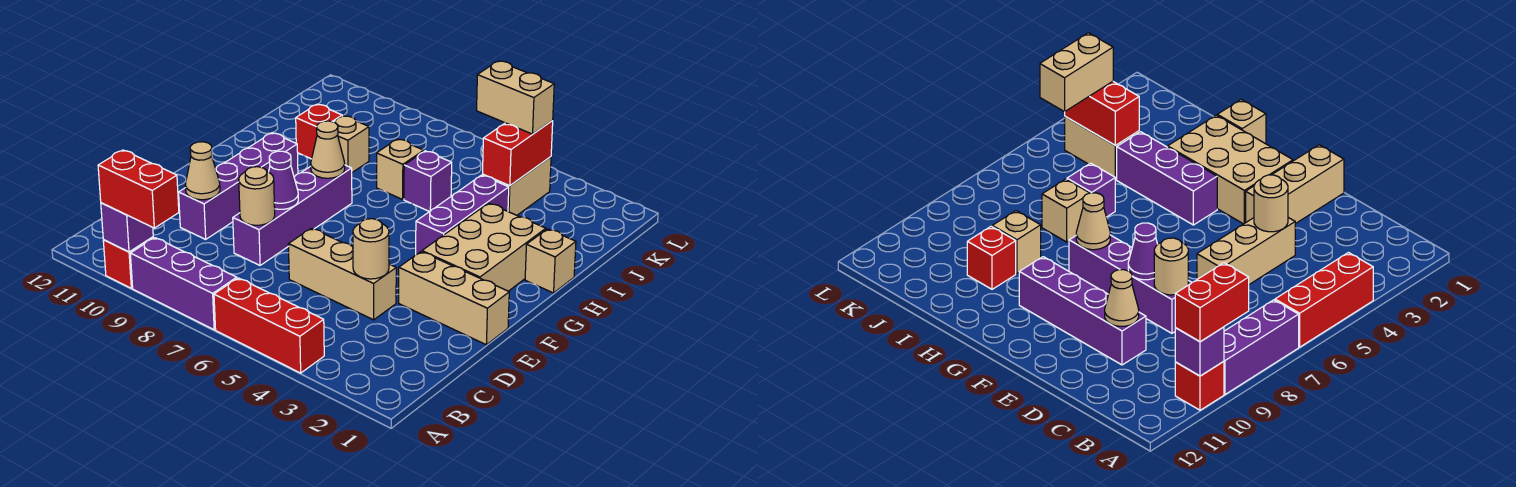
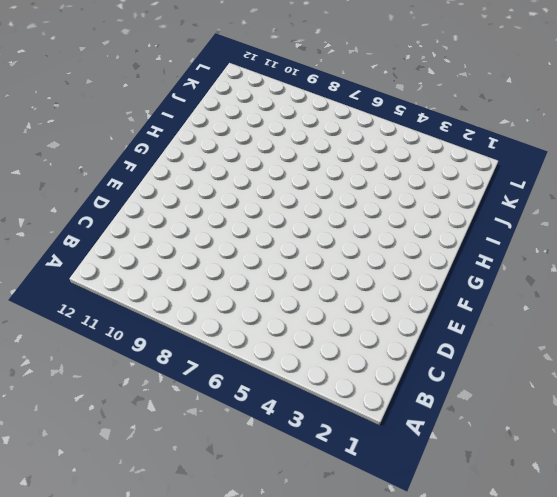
none -> red brick A4:A6 level 1
none -> purple brick A7:A9 level 1
none -> red brick A10 level 1

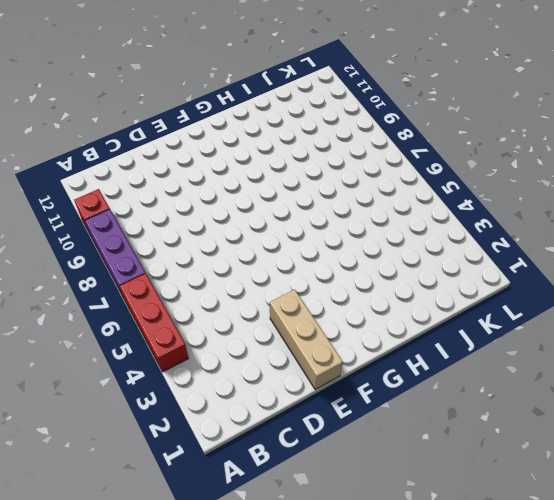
none -> tan brick D4:D6 level 1
none -> purple brick D8:G8 level 1
none -> purple brick D10:G10 level 1

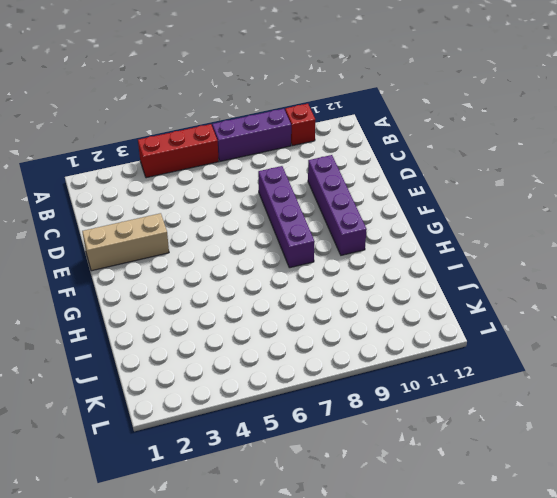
none -> tan brick D4:D6 level 1
none -> tan brick F2:H3 level 1
none -> purple brick G4:I4 level 1

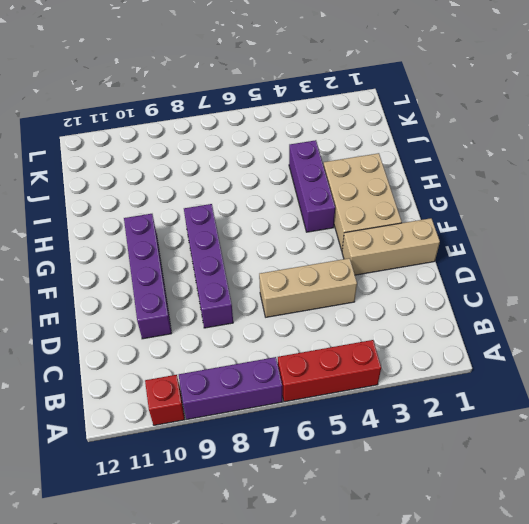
none -> tan brick H1 level 1
none -> purple brick I6 level 1
none -> tan brick I7 level 1

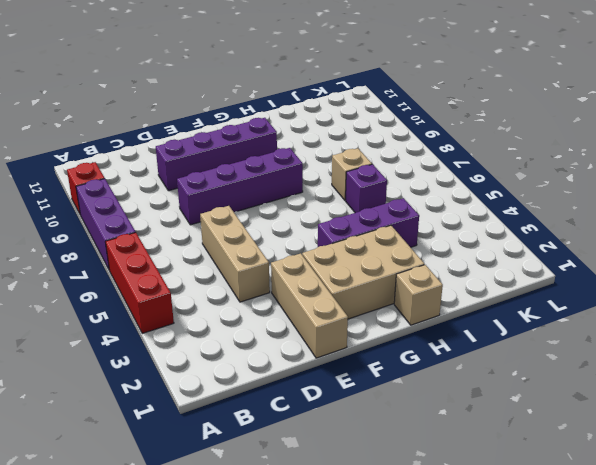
none -> tan brick I9 level 1
none -> red brick I10 level 1
none -> tan brick J4:K4 level 1

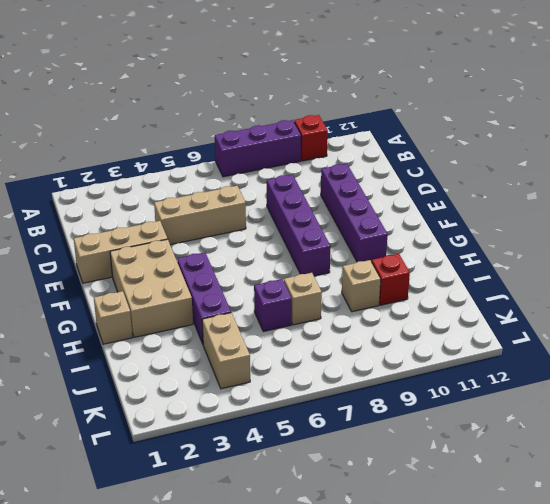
none -> red brick A4:A6 level 1
none -> purple brick A10 level 2
none -> tan round brick D4 level 2

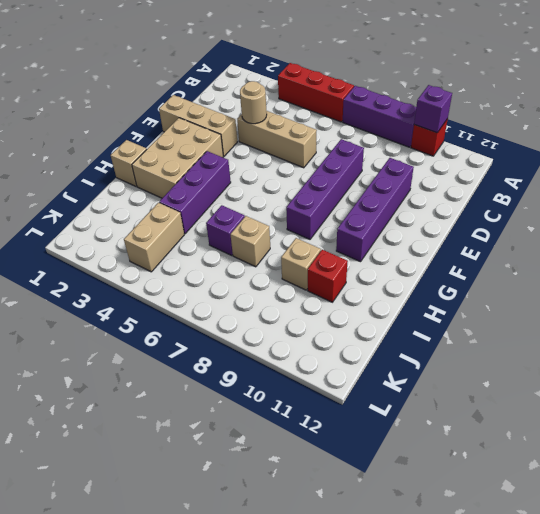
none -> tan round brick D8 level 2
none -> tan cone D10 level 2
none -> purple cone E8 level 2

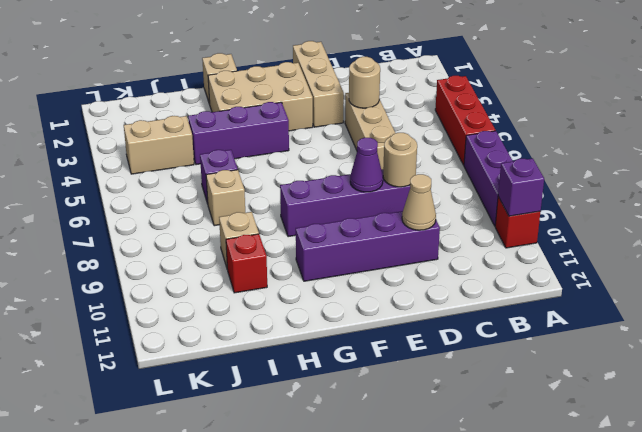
none -> tan cone G8 level 2
none -> red brick J4:K4 level 2
none -> red brick A9:A10 level 3

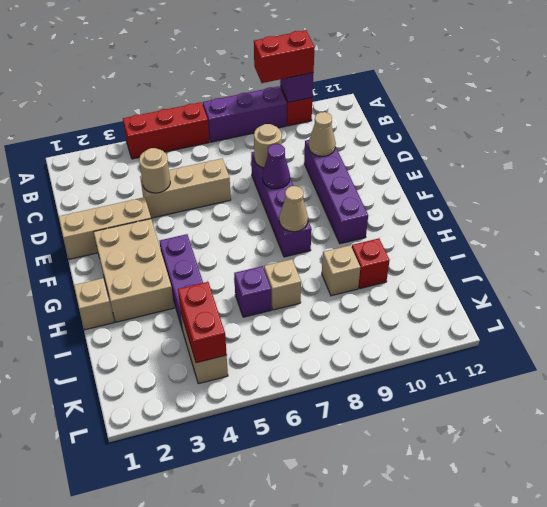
none -> tan brick K4:K5 level 3

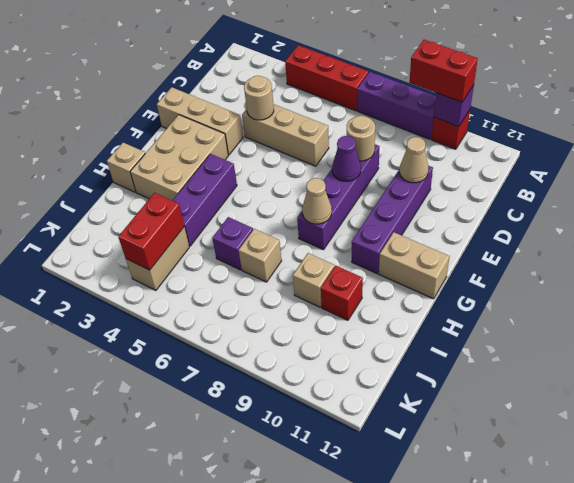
tan brick G11:G12 level 1 -> tan brick K4:K5 level 3

